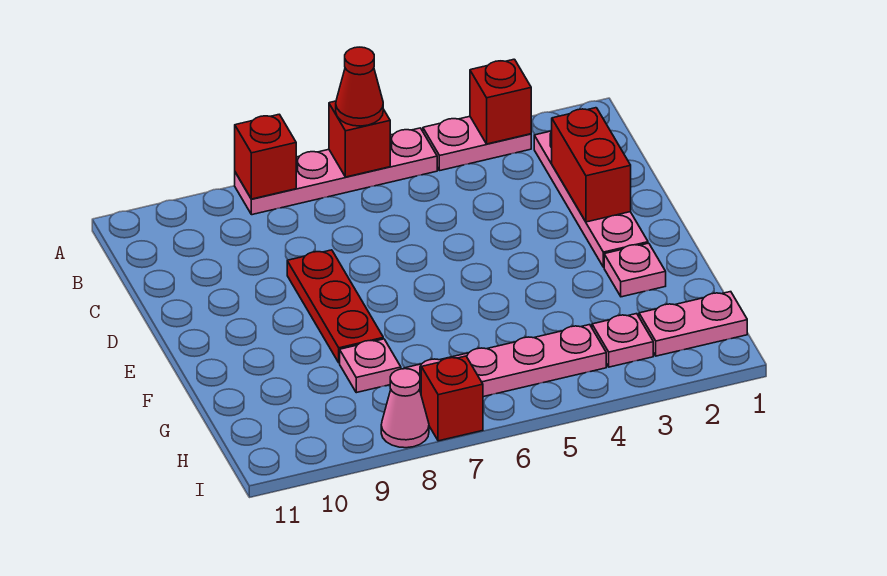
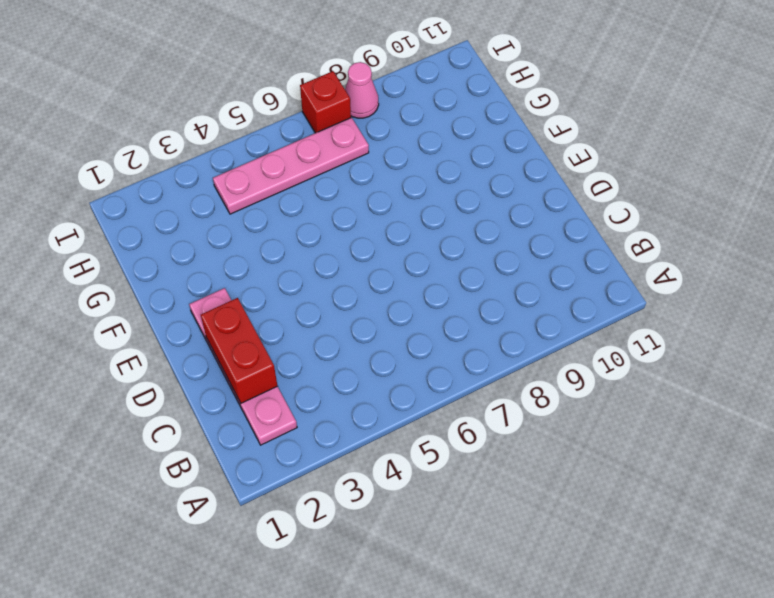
none -> pink plate A3:A4 level 1
none -> pink plate A5:A8 level 1
none -> red plate D8:F8 level 1

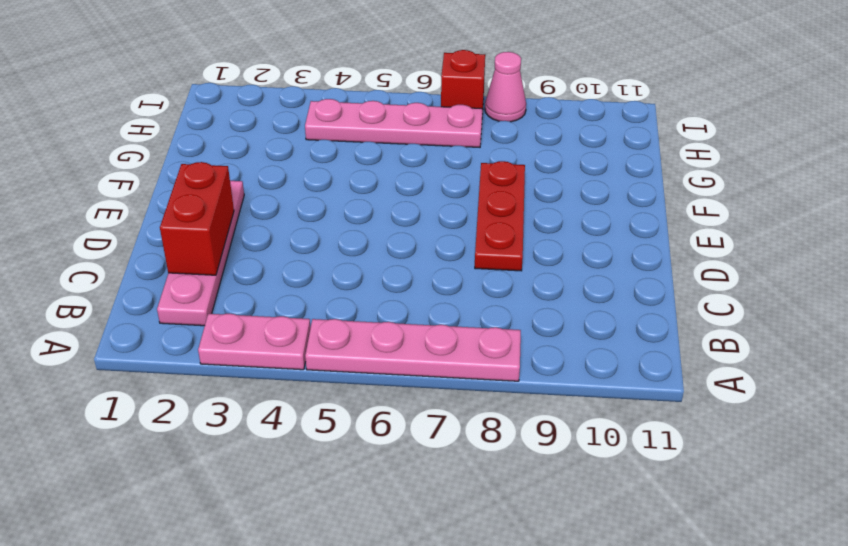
none -> pink plate F2 level 1
none -> pink plate G8 level 1
none -> pink plate H1:H2 level 1

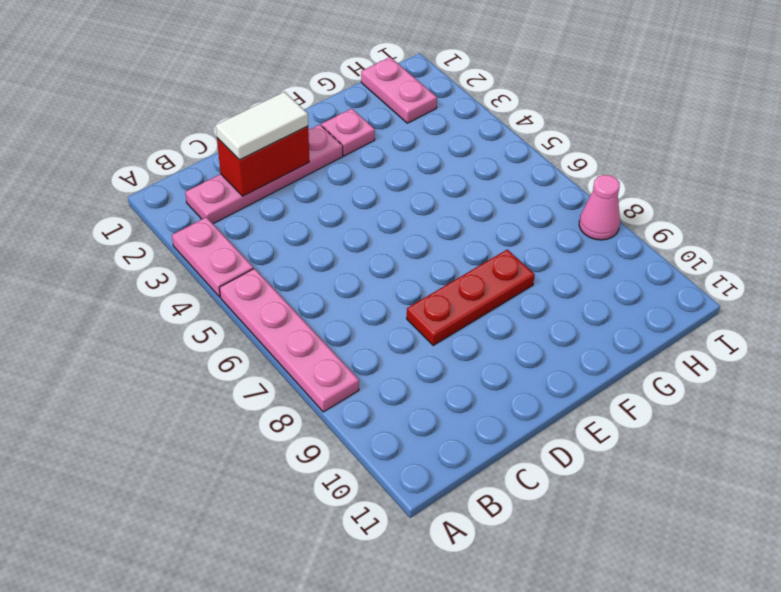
white tile C2:D2 level 3 -> none
none -> pink plate G8 level 1
none -> pink plate H3 level 1
none -> pink plate H4:H7 level 1

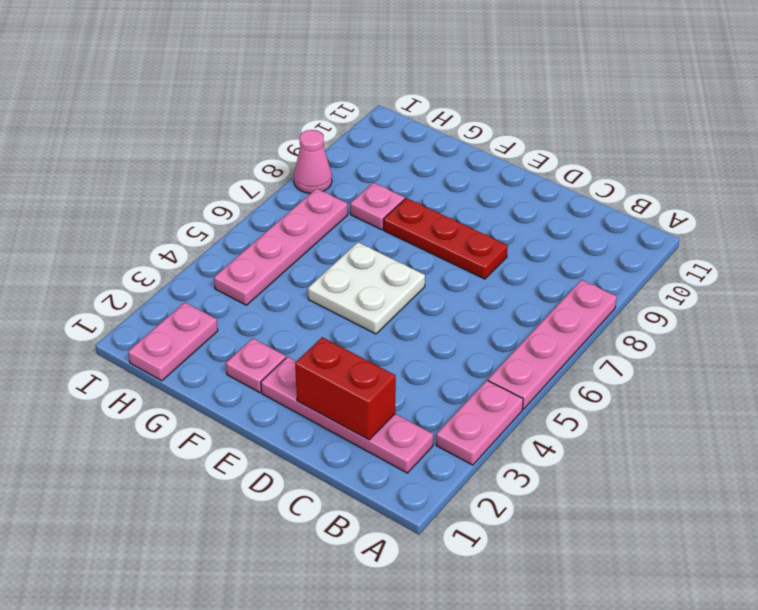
white plate E5:F6 level 1 -> none
none -> pink plate H3 level 1
none -> red brick I7 level 1
none -> red brick A3 level 2

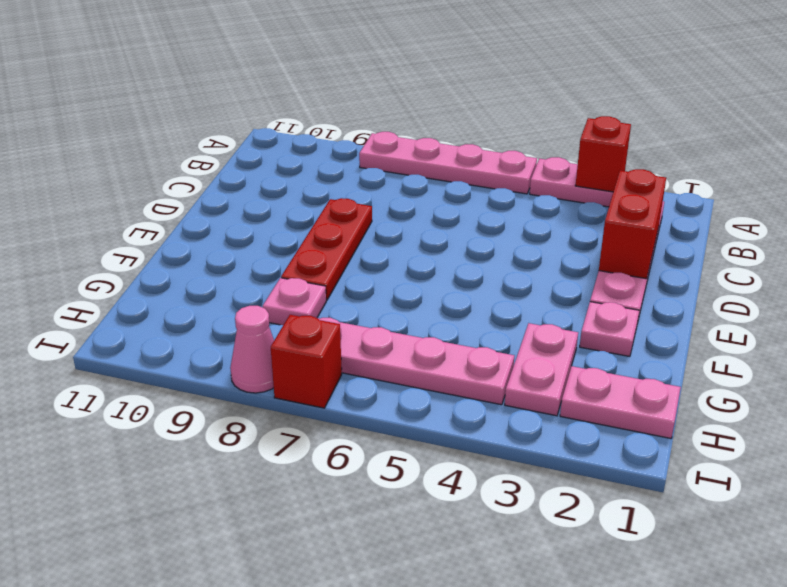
pink plate G3:H3 level 1 -> pink plate H3 level 1
none -> red brick A6 level 2
none -> red brick A8 level 2
none -> red cone A6 level 3

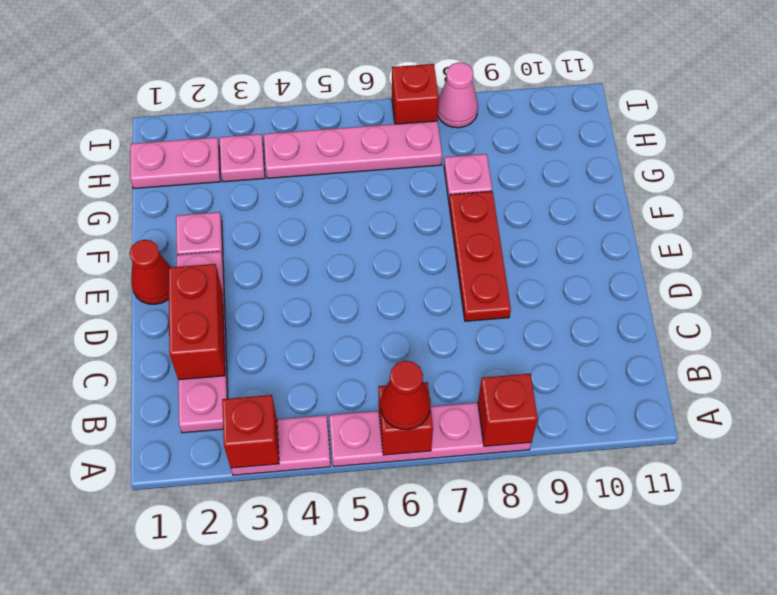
red cone E1 level 1 -> none

